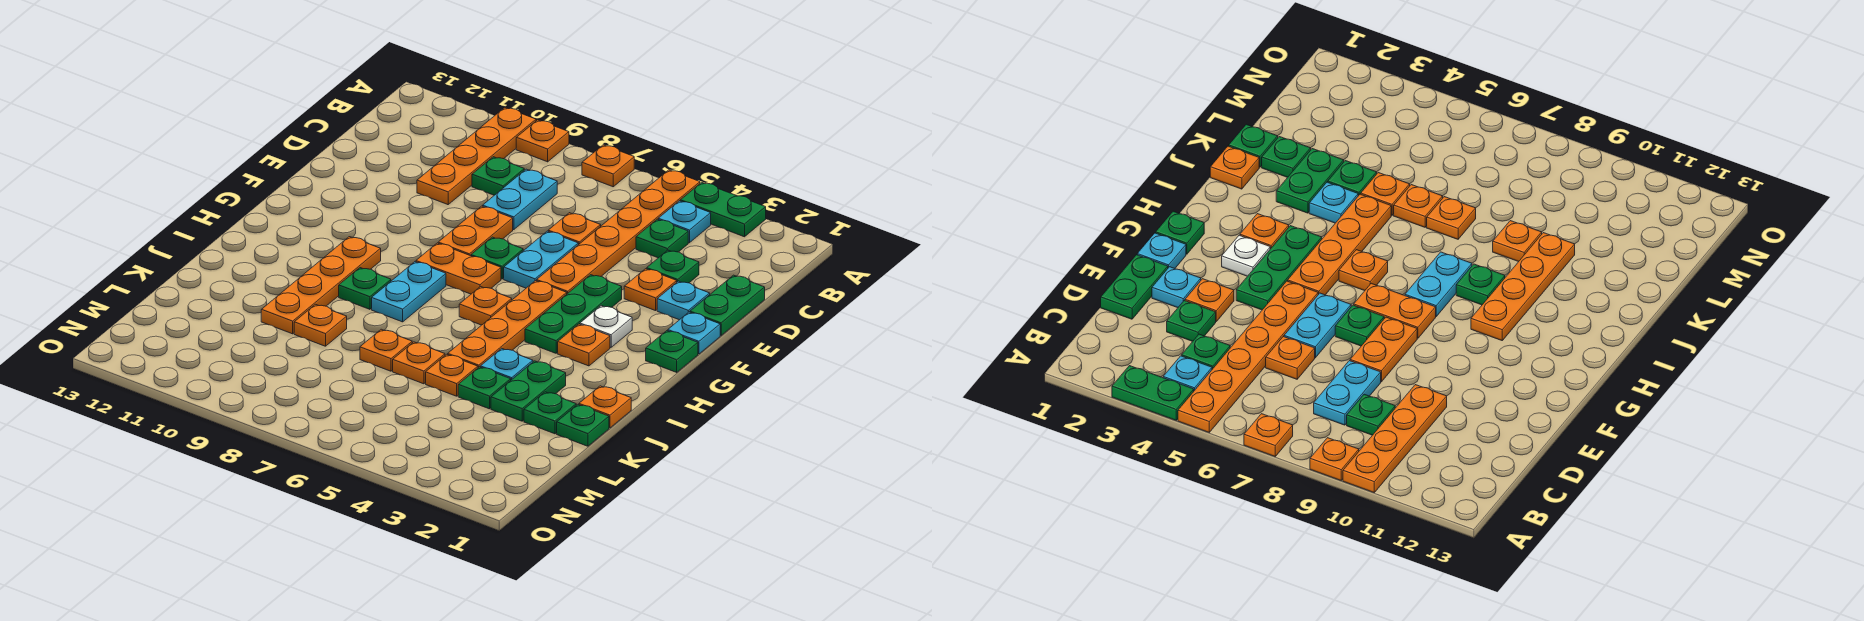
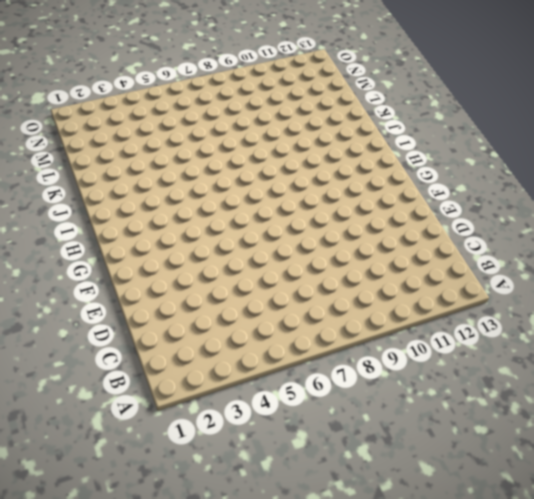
none -> green plate A3:A4 level 1
none -> orange plate A5:F5 level 1
none -> orange plate A7 level 1
none -> orange plate A9 level 1

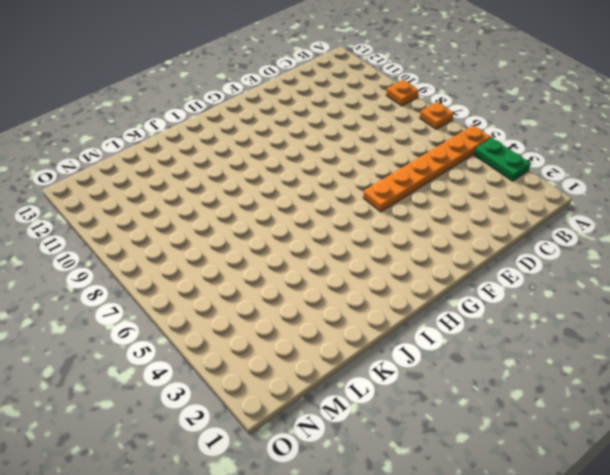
none -> orange plate A10:D10 level 1
none -> cyan plate B4 level 1
none -> green plate C4 level 1
none -> cyan plate C8:D8 level 1

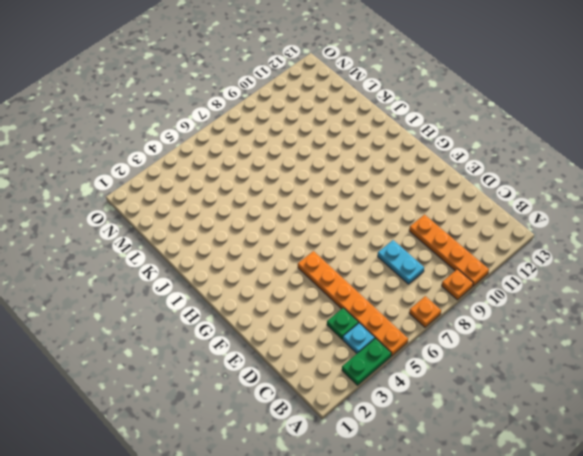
none -> green plate C9 level 1
none -> green plate D1:E1 level 1
none -> green plate D3 level 1
none -> orange plate D6 level 1

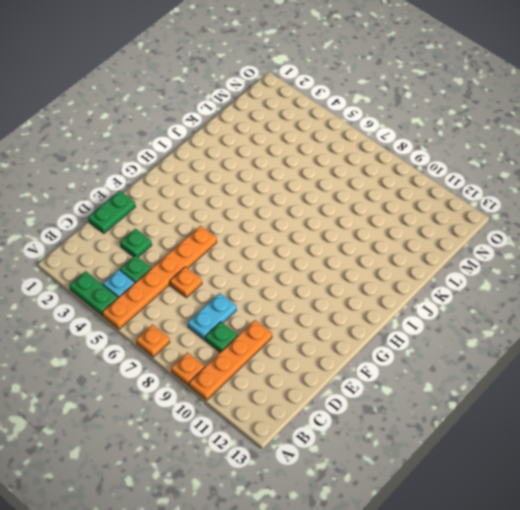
none -> cyan plate E2 level 1
none -> orange plate E3 level 1
none -> cyan plate E6:F6 level 1
none -> orange plate E8:F8 level 1

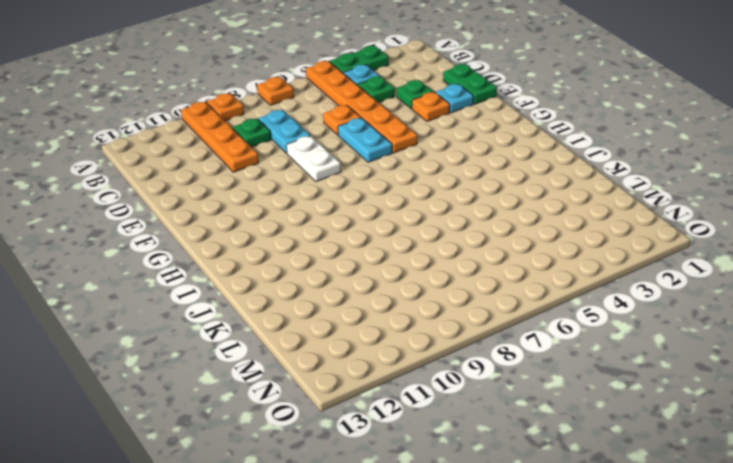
white plate E8:F8 level 1 -> orange plate E8:F8 level 1
none -> cyan plate F1 level 1
none -> green plate F4:H4 level 1
none -> green plate F7 level 1
none -> green plate G1 level 1

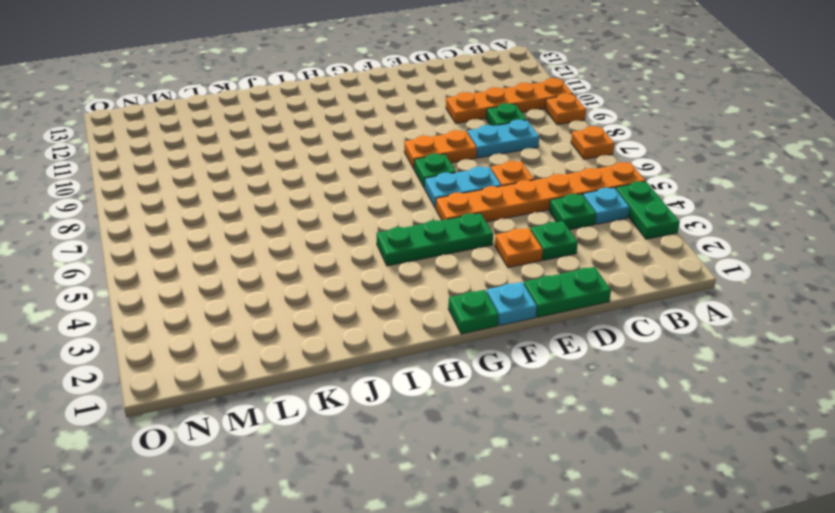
none -> cyan plate E2 level 1
none -> white plate G3 level 1
none -> orange plate G5:J5 level 1
none -> orange plate G7:G8 level 1

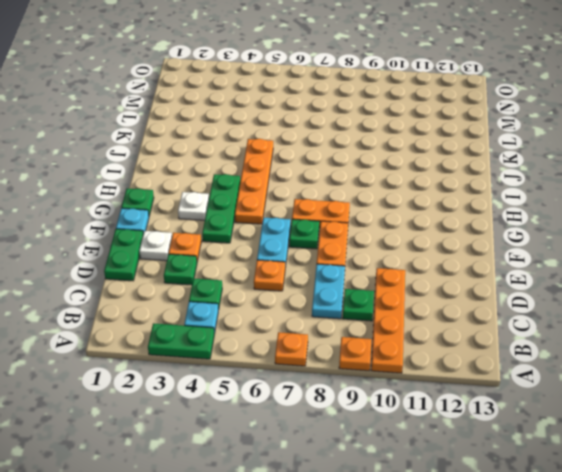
white plate E2 level 1 -> cyan plate E2 level 1
none -> orange plate A5:F5 level 1
none -> orange plate H3 level 1
none -> orange plate H6 level 1
none -> cyan plate H8:I8 level 1

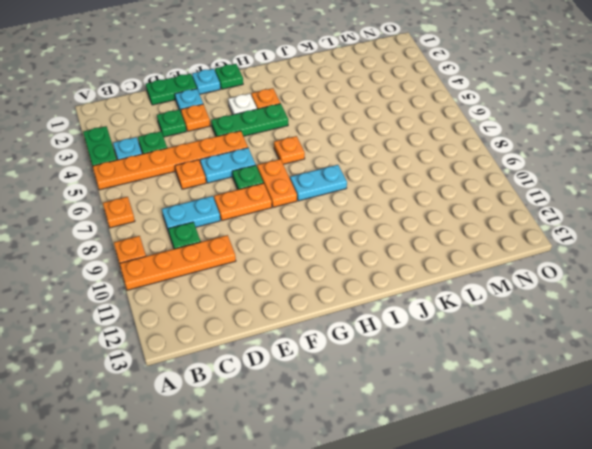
none -> orange plate G5:J5 level 1
none -> orange plate H10:K10 level 1
none -> green plate I9 level 1
none -> orange plate J1 level 1

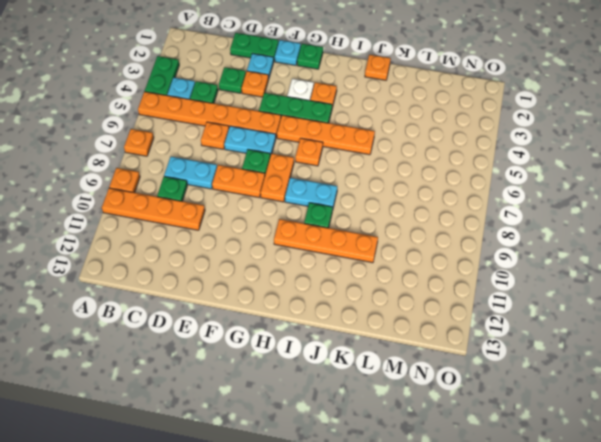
none -> green plate J3:K3 level 1
none -> cyan plate J4 level 1
none -> green plate K1 level 1
none -> green plate K2 level 1

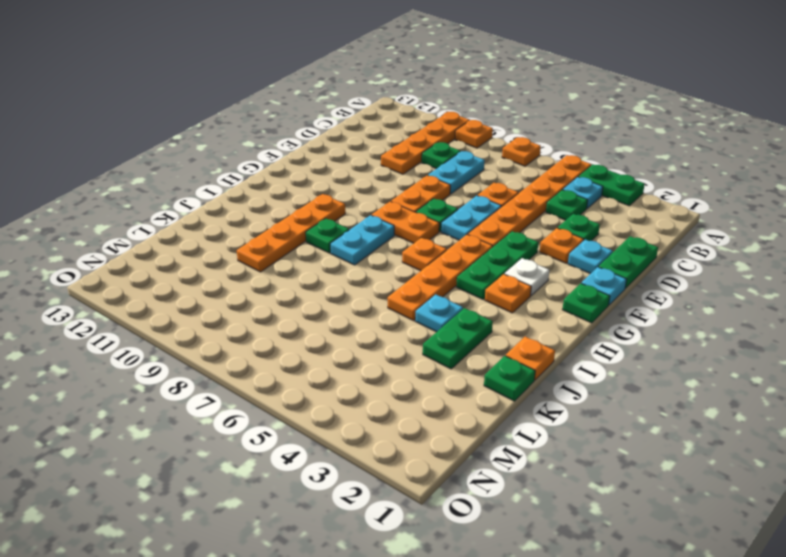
none -> green plate K2 level 1
none -> green plate K4 level 1
none -> orange plate K5 level 1
none -> orange plate K6 level 1

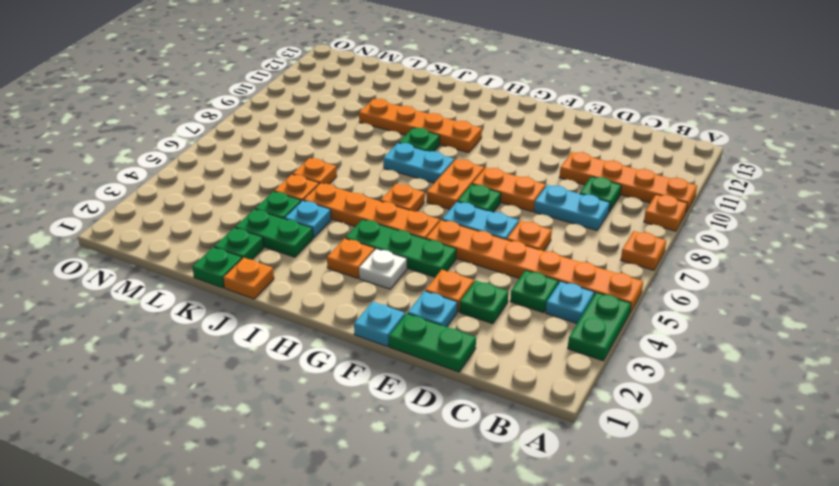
none -> green plate G1 level 1
none -> orange plate K7 level 1
none -> orange plate K9 level 1

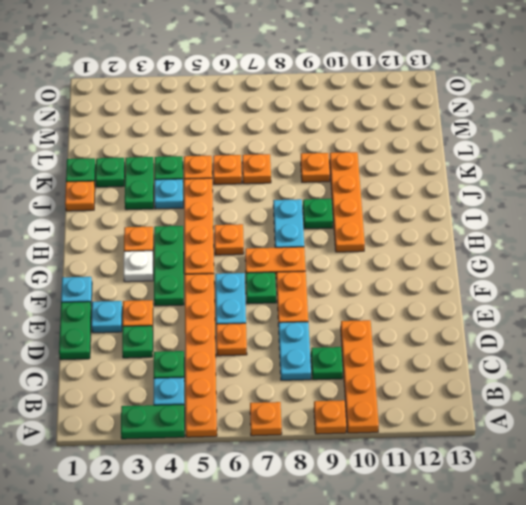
none -> green plate G1 level 1

